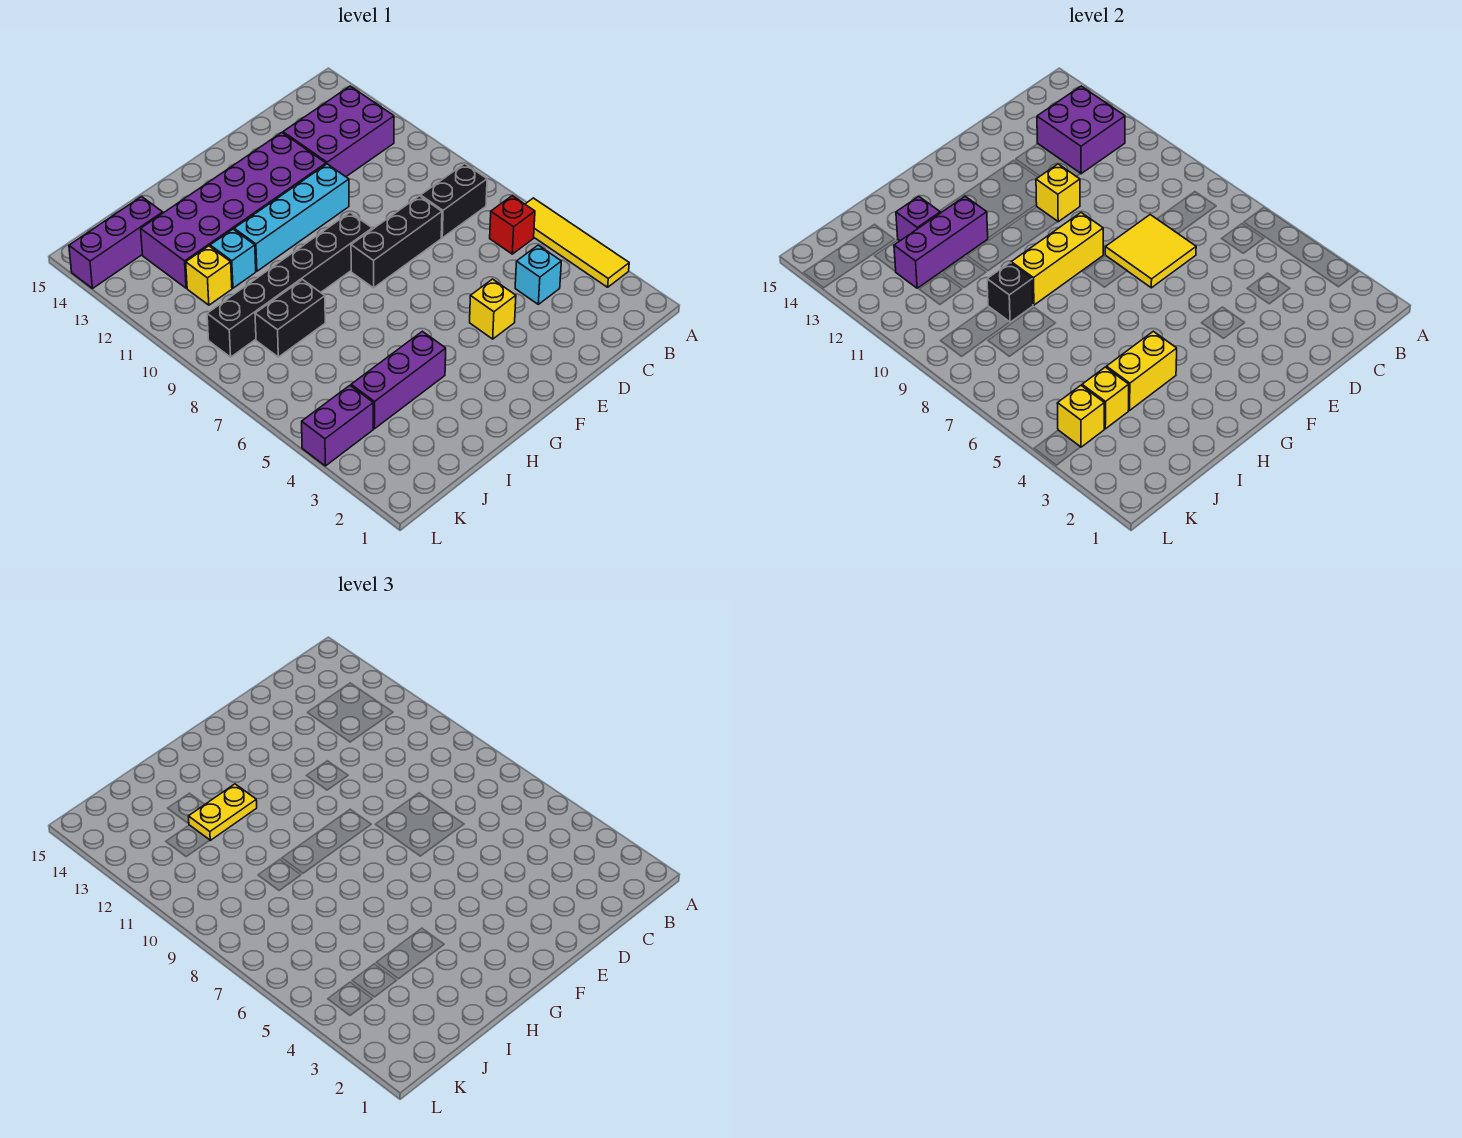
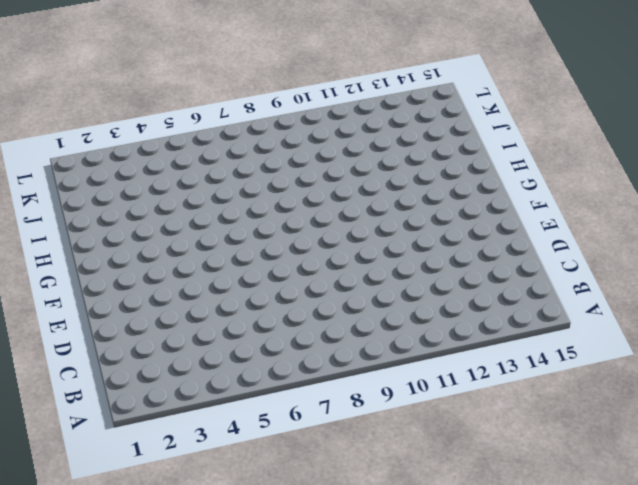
none -> yellow tile A3:A6 level 1
none -> red brick B6 level 1
none -> black brick B8:C8 level 1

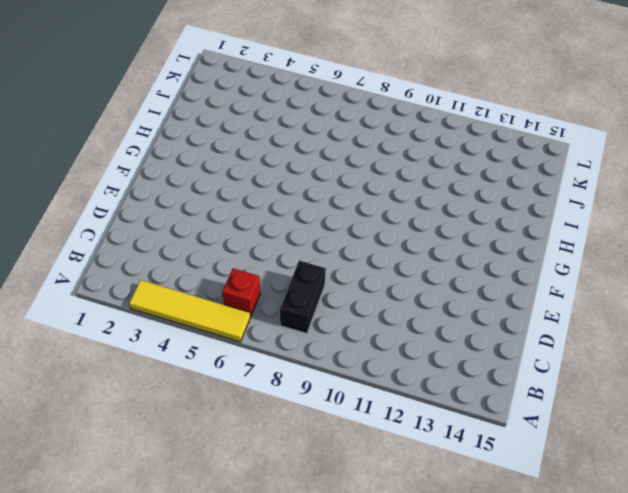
none -> purple brick B12:D13 level 1
none -> cyan brick C4 level 1
none -> black brick D8:F8 level 1

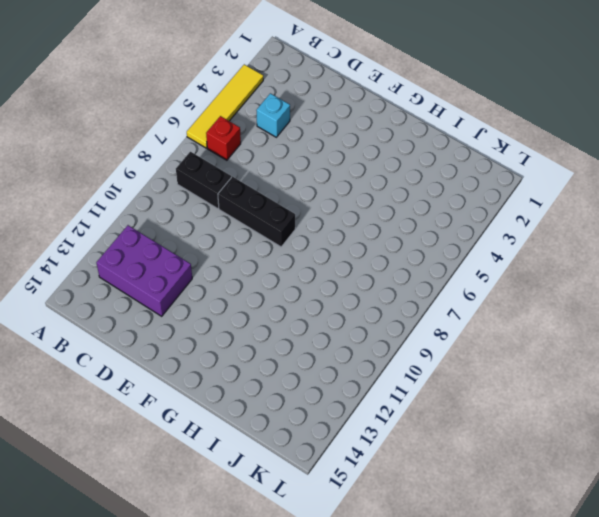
none -> yellow brick E4 level 1
none -> cyan brick E11:H11 level 1
none -> purple brick E12:J13 level 1

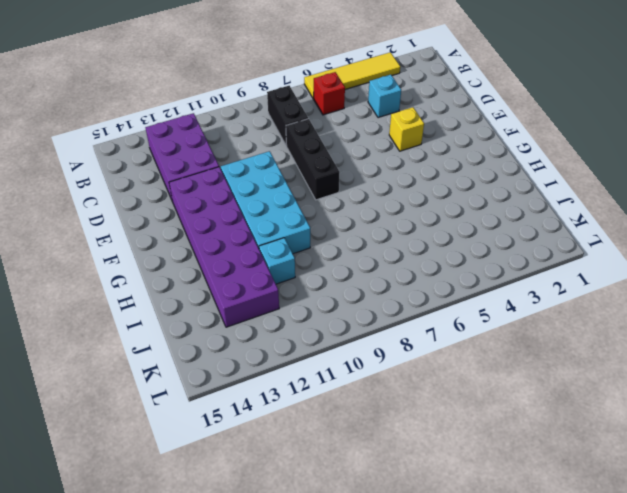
cyan brick E10:H11 level 1 -> cyan brick E11:H11 level 1
none -> black brick F9:K9 level 1
none -> purple brick H4:J4 level 1
none -> black brick I8:J8 level 1

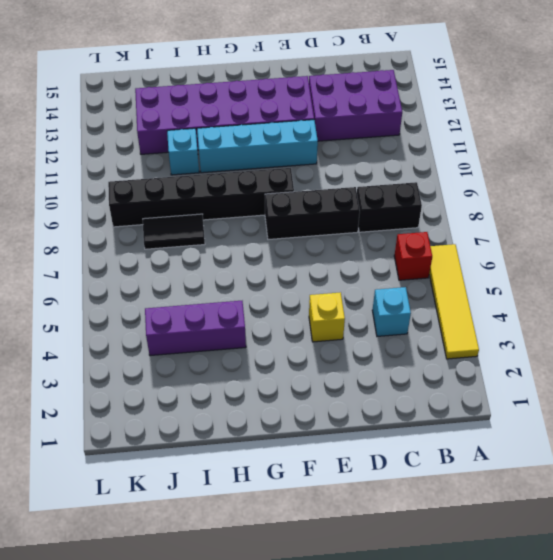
black tile I8:J8 level 1 -> black brick I8:J8 level 1
none -> yellow brick J11 level 1
none -> purple brick J14:L14 level 1
none -> purple brick K4:L4 level 1

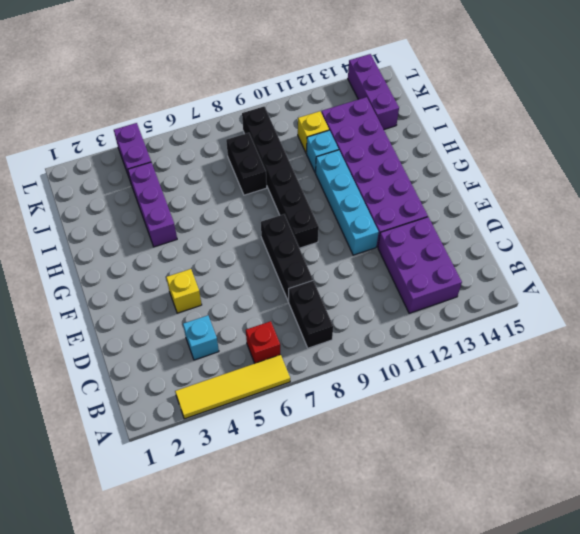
none -> purple brick B12:C13 level 2
none -> yellow tile D7:E8 level 2
none -> yellow brick E11 level 2

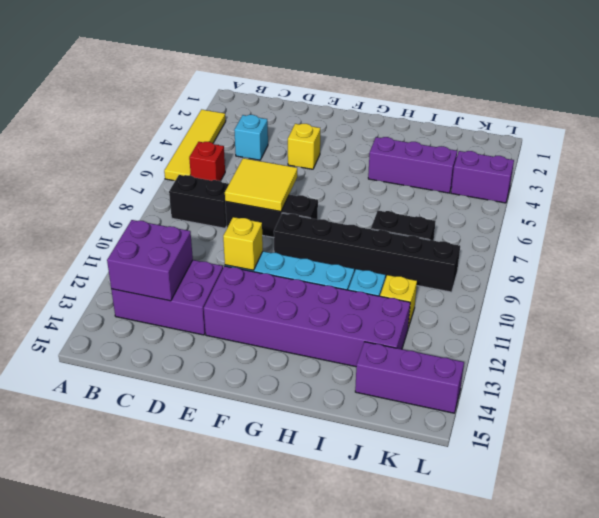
none -> yellow brick F9:H9 level 2
none -> yellow brick H4:I4 level 2
none -> purple brick H12:J12 level 2

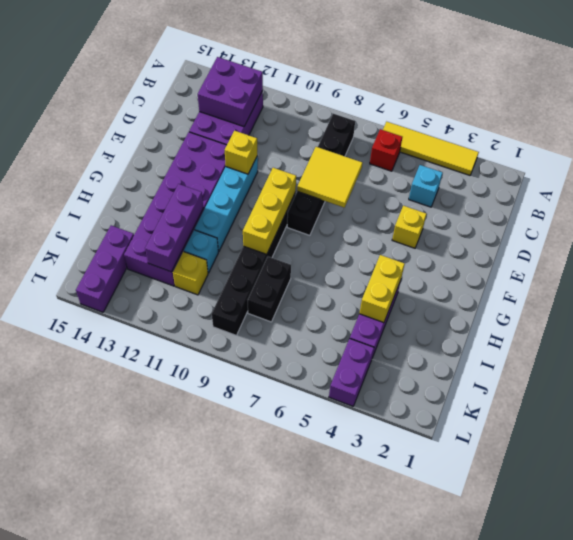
none -> black brick I9 level 2
none -> purple brick I13 level 2
none -> yellow brick J4 level 2

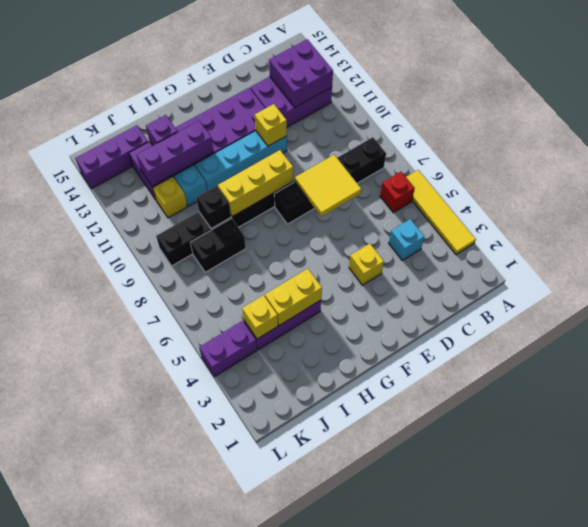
none -> yellow brick K4 level 2
none -> yellow plate H12:I12 level 3

